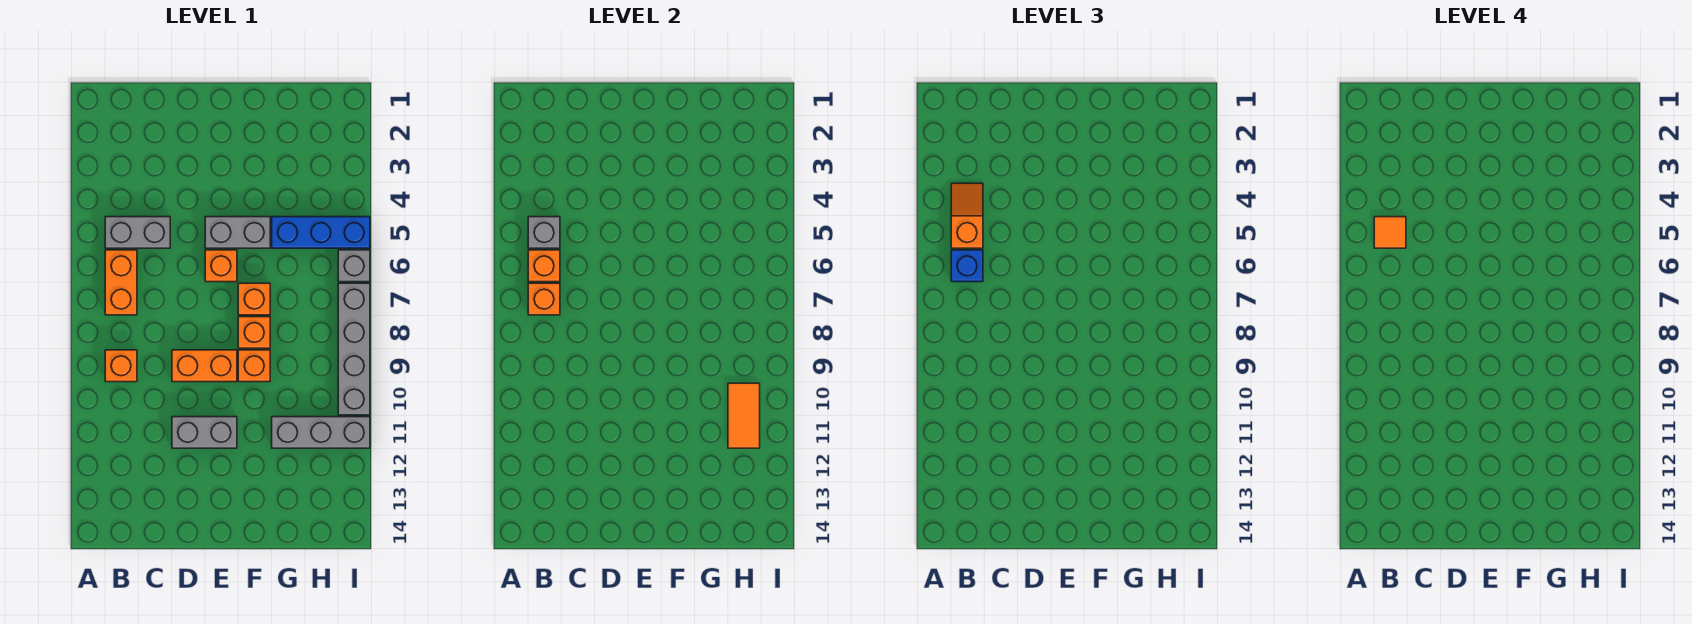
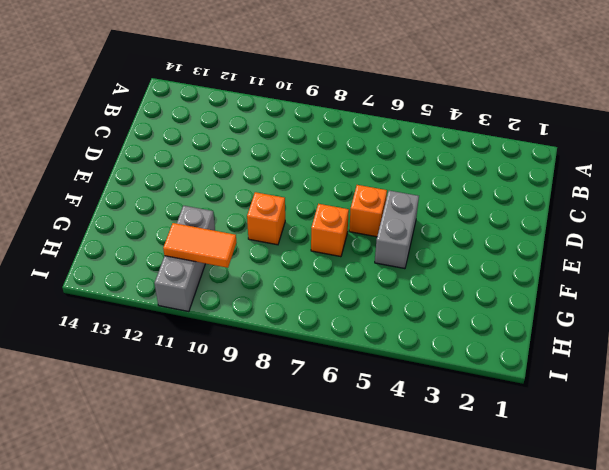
none -> grey brick B5:C5 level 1
none -> orange brick B6:B7 level 1
none -> orange brick B9 level 1

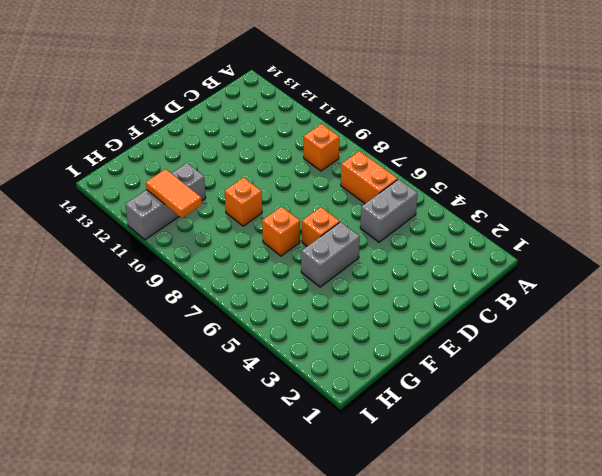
none -> orange brick D9:E9 level 1
none -> grey brick D11:E11 level 1
none -> orange brick F8 level 1

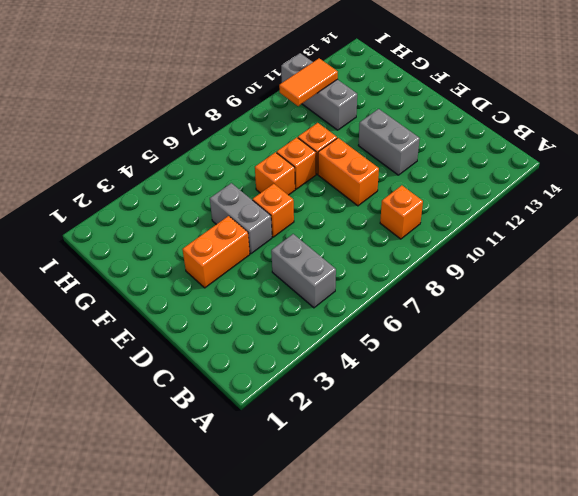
orange brick E3:E4 level 1 -> orange brick B6:B7 level 1
none -> blue brick G5:I5 level 1
none -> grey brick I6 level 1
none -> grey brick I7:I10 level 1

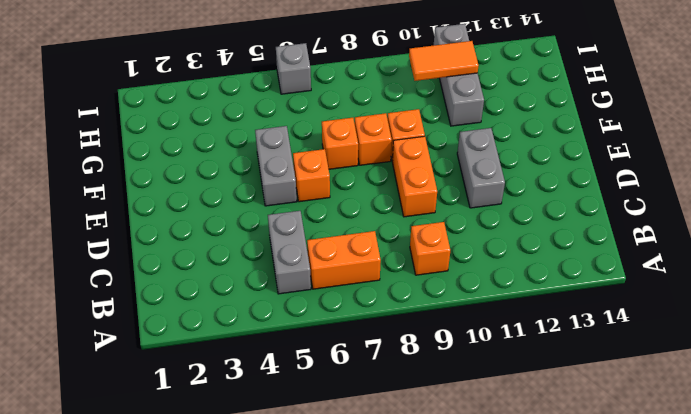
none -> blue brick G5:I5 level 1
none -> grey brick I7:I10 level 1
none -> grey brick B5 level 2

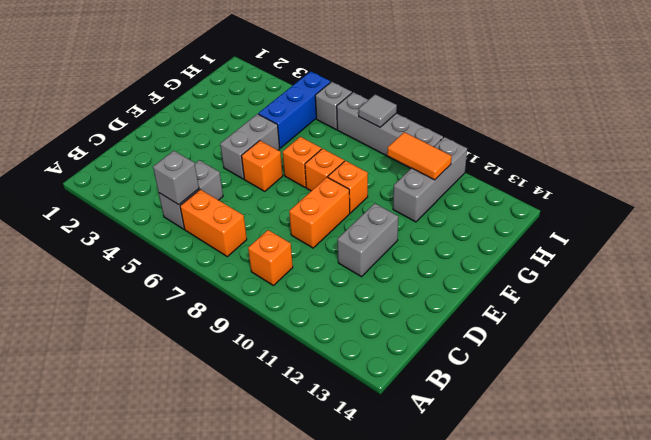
grey tile I8 level 2 -> none
none -> orange brick B6 level 2
none -> orange brick B7 level 2
none -> orange slope B4:B5 level 3 top 5

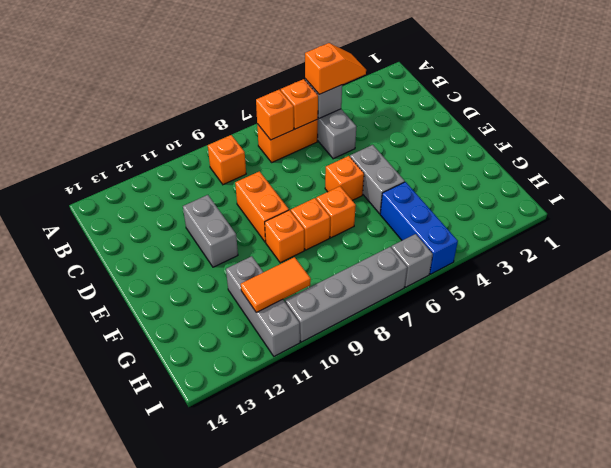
none -> blue brick B6 level 3
none -> orange tile B5 level 4

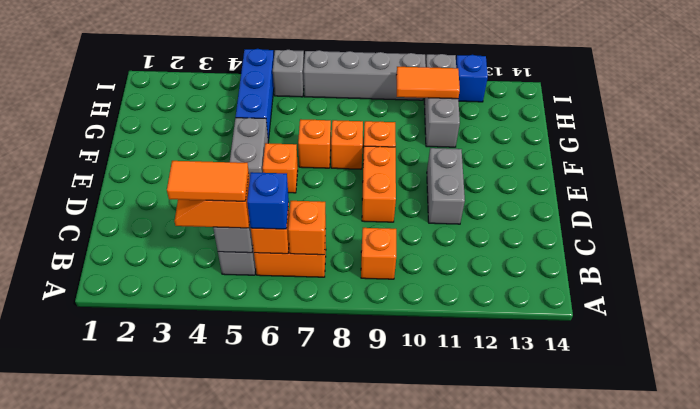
orange tile B4:B5 level 4 -> orange tile B5 level 4
blue brick I12 level 1 -> none

